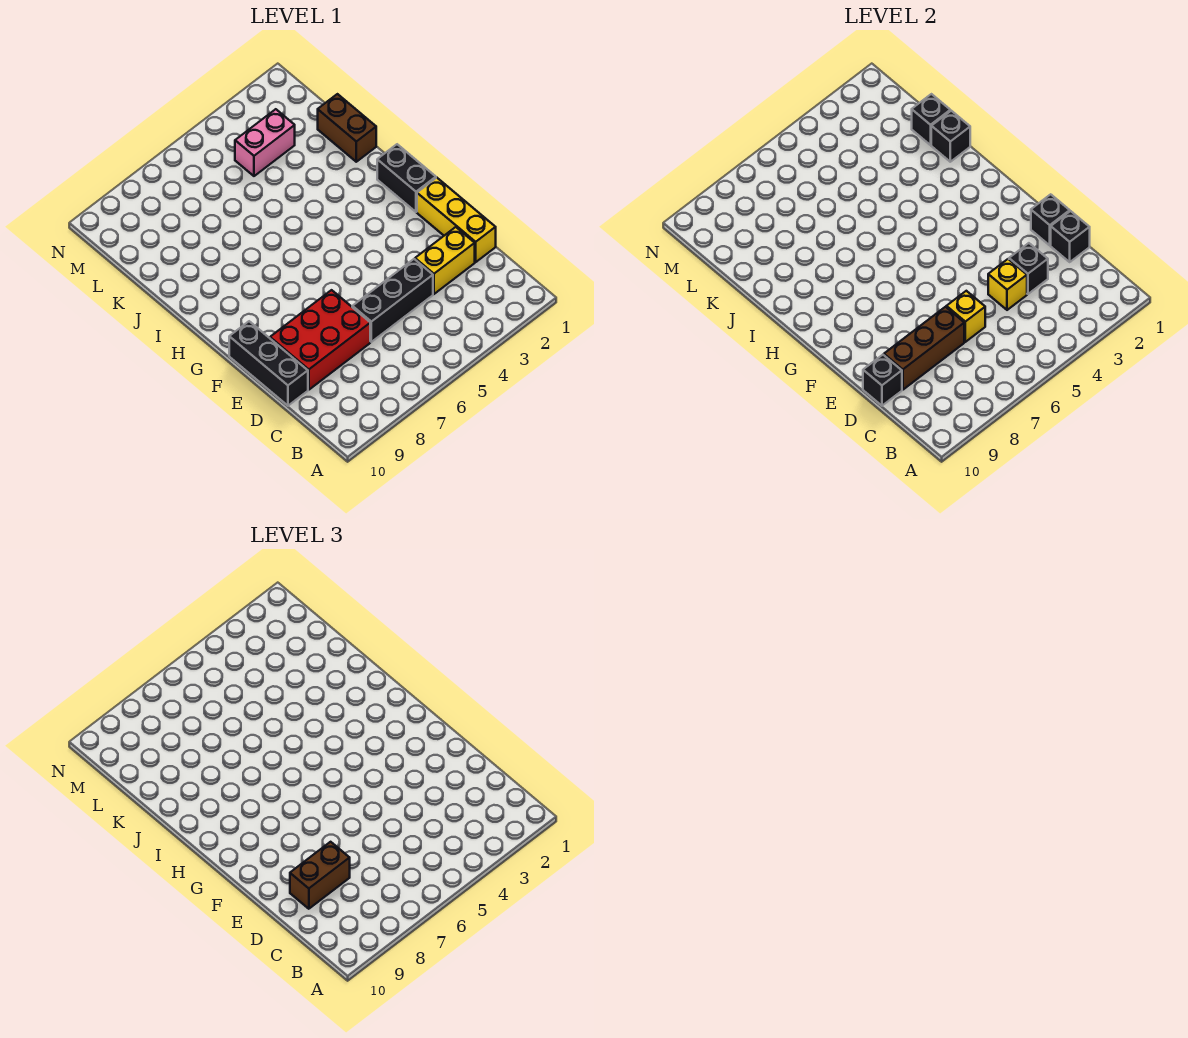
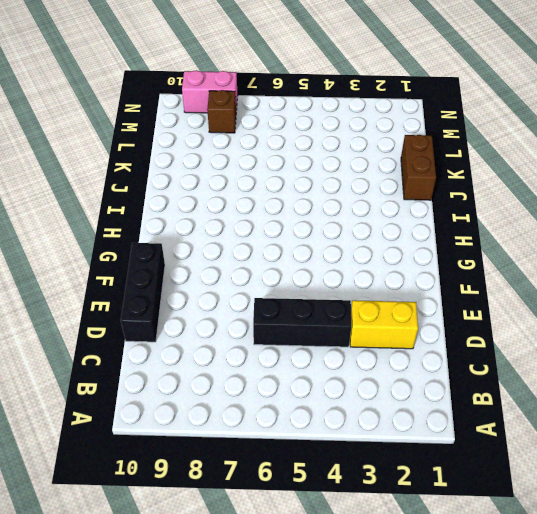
brown brick M8 level 1 -> none
pink brick N8:N9 level 1 -> pink brick L3:L4 level 1
none -> yellow brick D1:F1 level 1
none -> red brick D7:E9 level 1
none -> black brick G1:H1 level 1

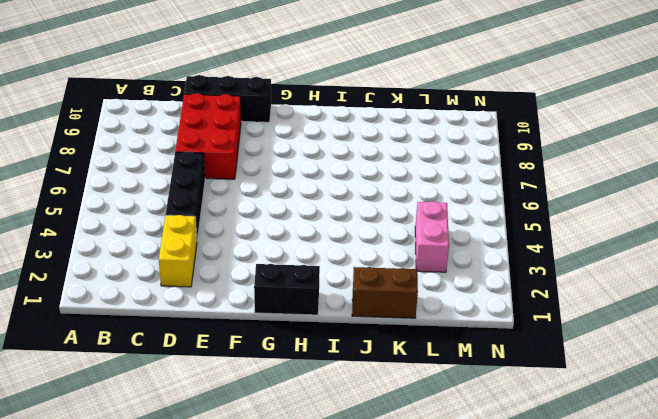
none -> yellow brick D1:F1 level 1
none -> black brick D1 level 2
none -> black brick D3 level 2

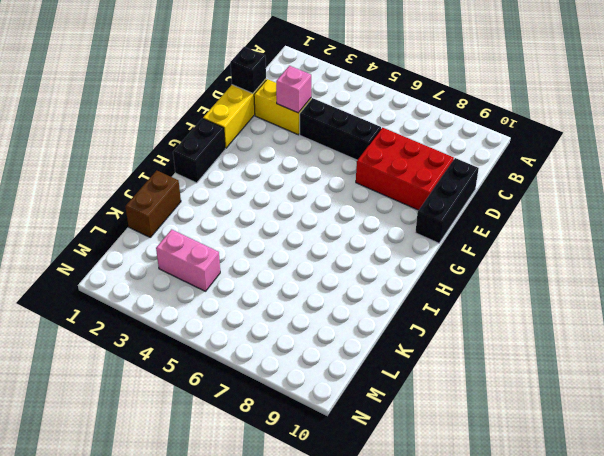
pink brick D3 level 2 -> black brick D3 level 2
none -> yellow brick D4 level 2
none -> yellow brick D6 level 2
none -> brown brick D7:D9 level 2

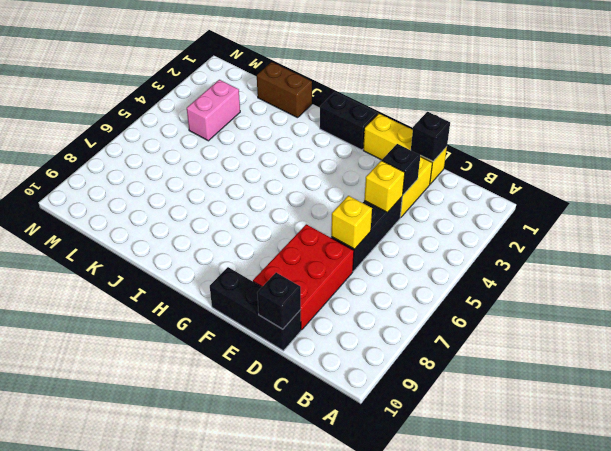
none -> brown brick D7:D9 level 2
none -> black brick E1 level 2
none -> black brick J1 level 2

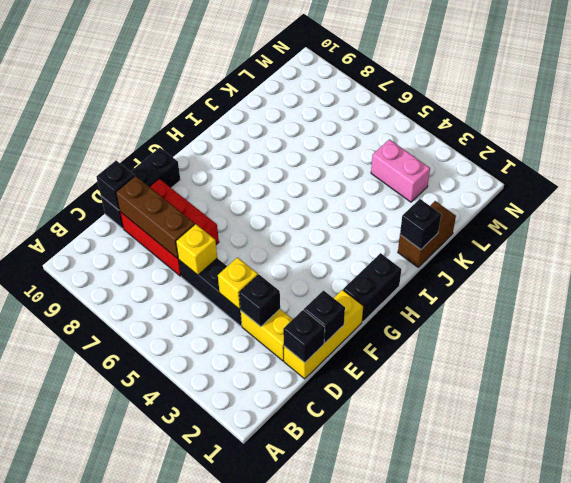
none -> black brick K1 level 2
none -> brown brick D8:D9 level 3

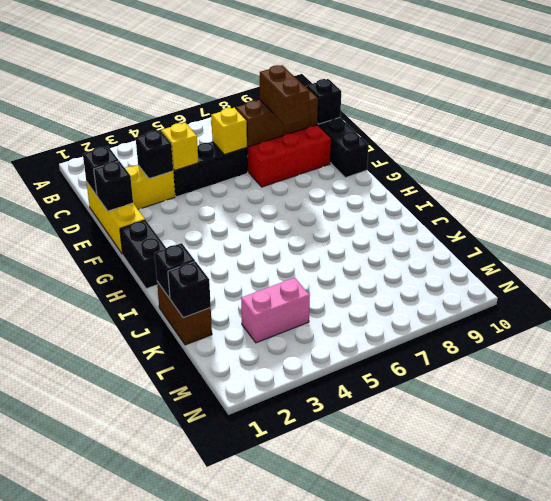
brown brick D8:E8 level 3 -> brown brick D8:D9 level 3

